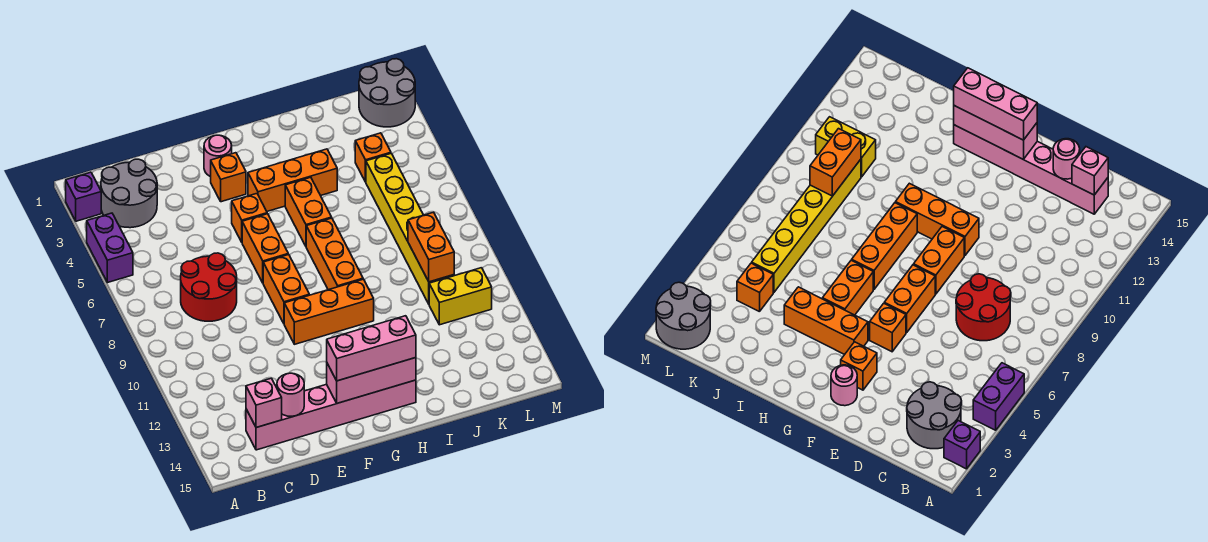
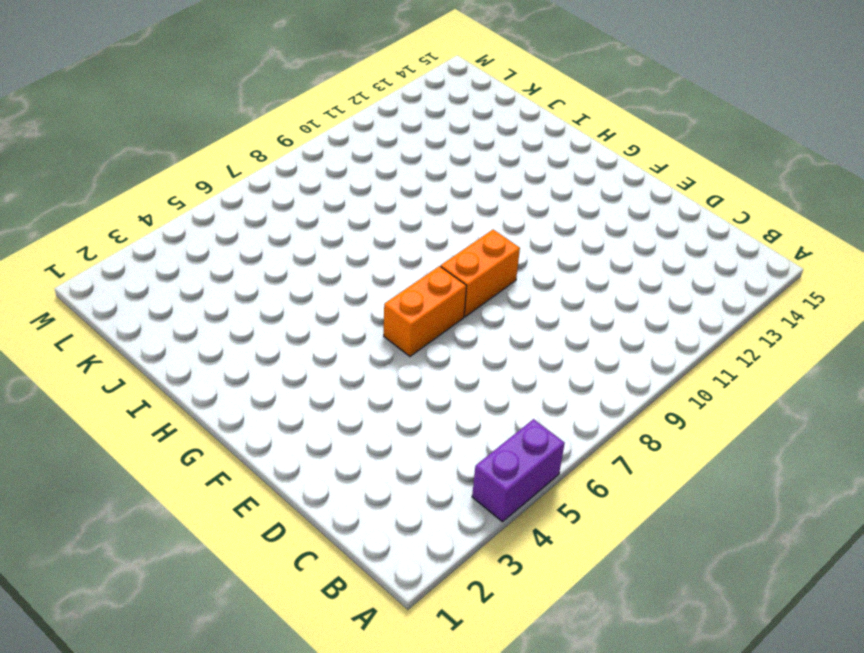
none -> purple brick A2 level 1
none -> grey round brick B2:C3 level 1
none -> red round brick C7:D8 level 1

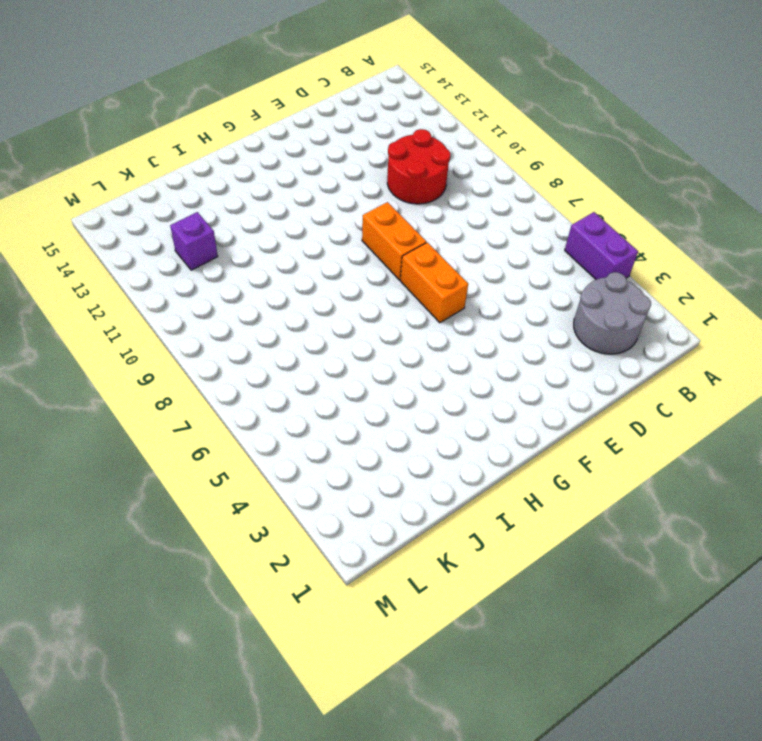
red round brick C10:D11 level 1 -> red round brick C7:D8 level 1
purple brick K12 level 1 -> purple brick A2 level 1
none -> pink brick C14:H14 level 1
none -> pink round brick F2 level 1
none -> orange brick F3 level 1

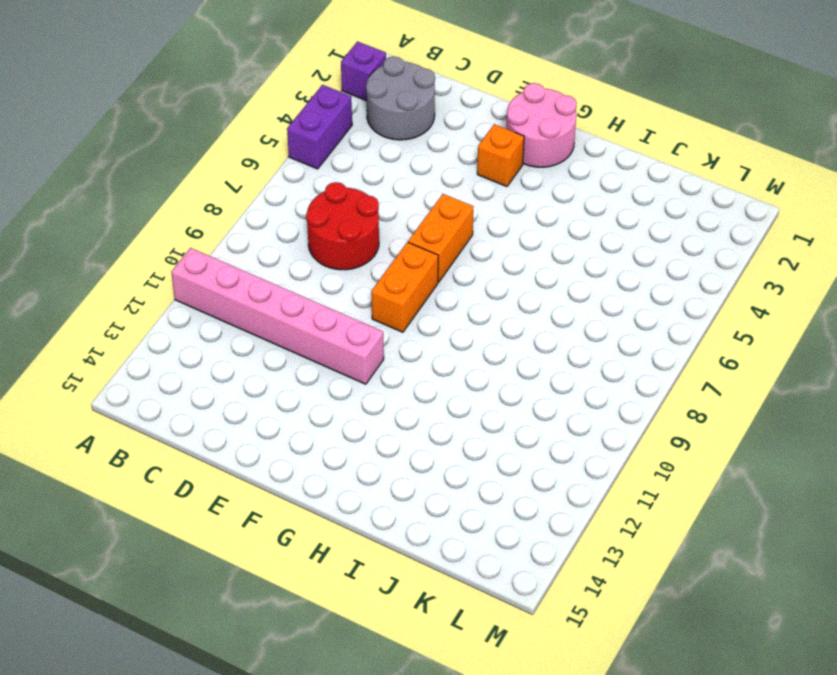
pink brick A11:F11 level 1 -> pink brick C14:H14 level 1
pink round brick F1:G2 level 1 -> pink round brick F2 level 1
none -> orange brick F5 level 1
none -> orange brick F10:H10 level 1
none -> orange brick G4:I4 level 1

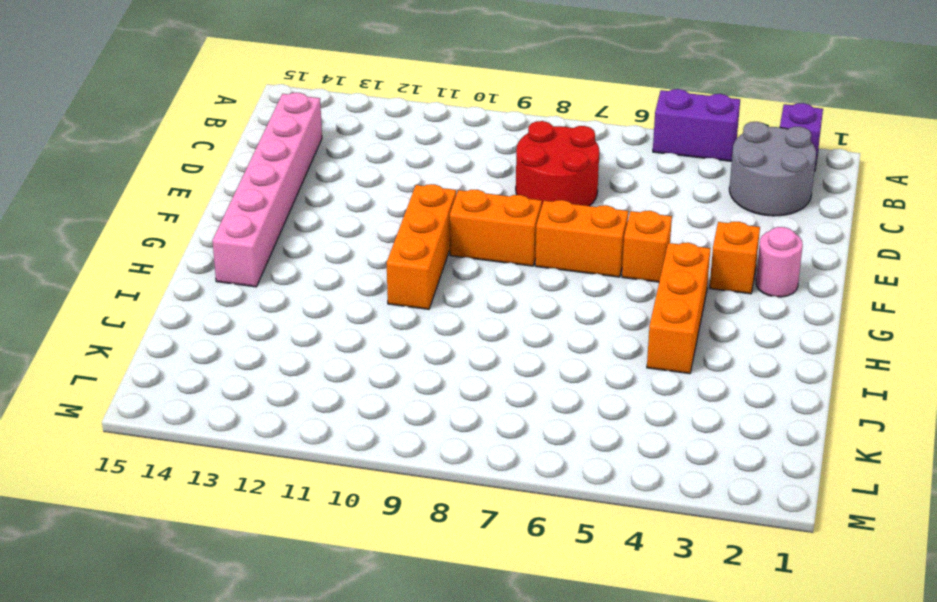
none -> orange brick H5:H6 level 1
none -> orange brick H7:H9 level 1
none -> orange brick K4 level 1

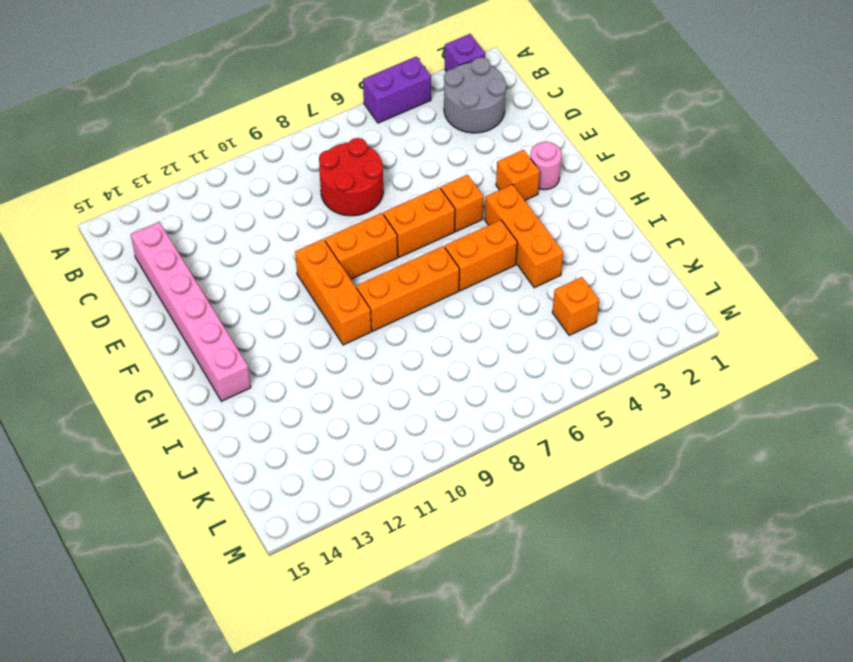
none -> yellow brick K5:K10 level 1
none -> yellow brick K11:L11 level 1
none -> grey round brick L1:M2 level 1

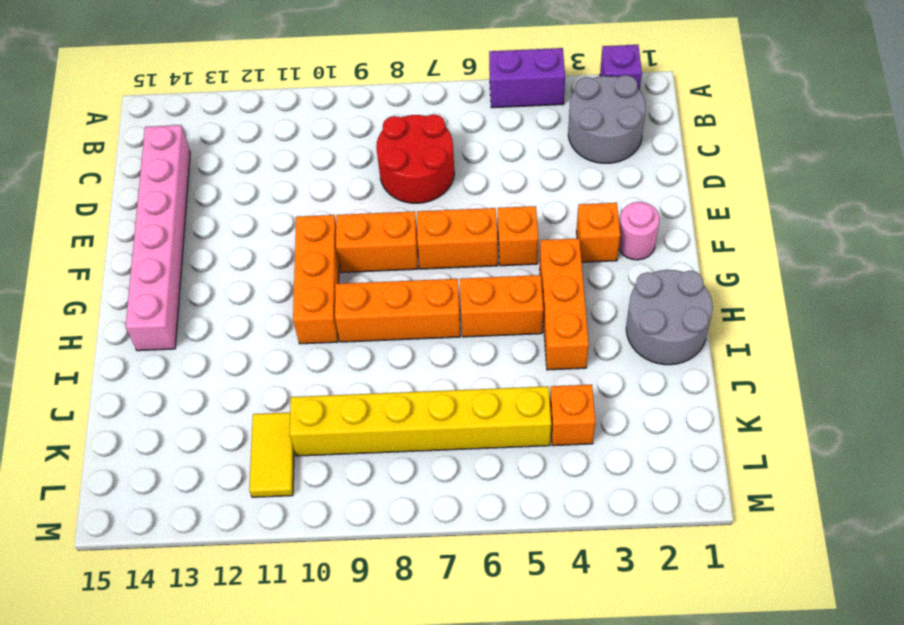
grey round brick H1:I2 level 1 -> grey round brick L1:M2 level 1
yellow tile K11:L11 level 1 -> yellow brick K11:L11 level 1
none -> pink brick C14 level 2
none -> pink round brick D14 level 2
none -> pink brick F14:H14 level 2

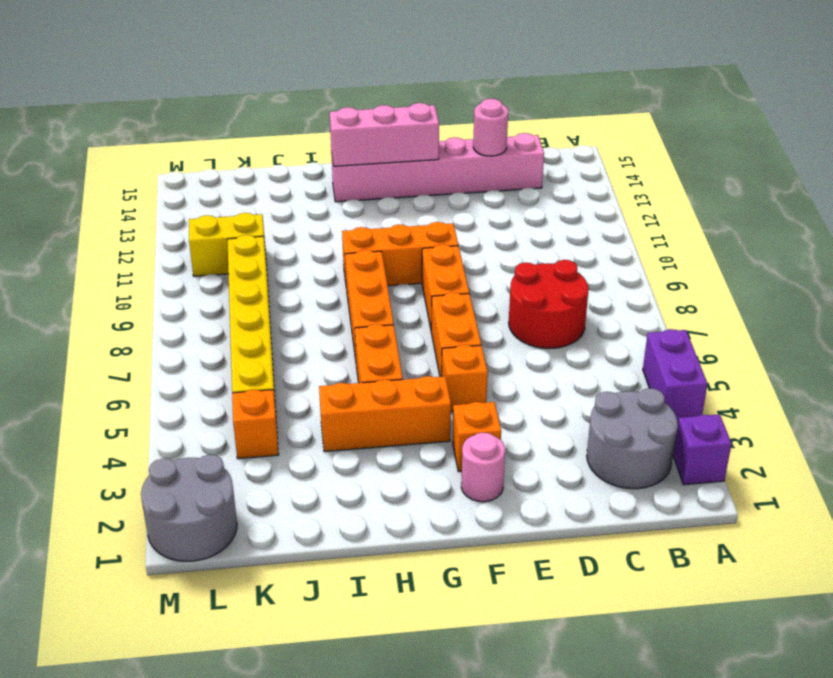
none -> pink brick C14 level 2
none -> orange brick K9:K10 level 2
none -> pink brick F14:H14 level 3

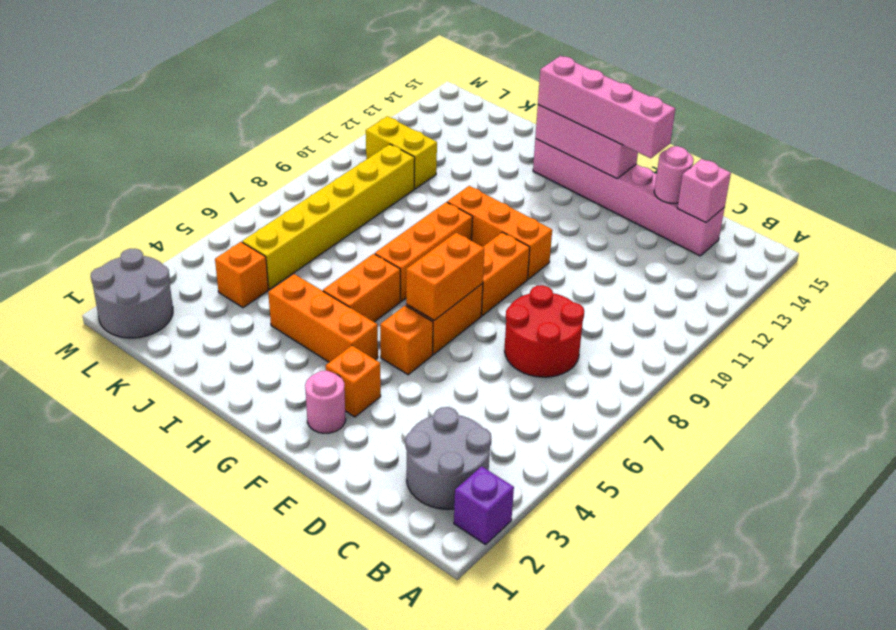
pink brick E14:H14 level 3 -> pink brick F14:H14 level 3
orange brick F6:F7 level 2 -> orange brick K9:K10 level 2
none -> purple brick A4:A5 level 1

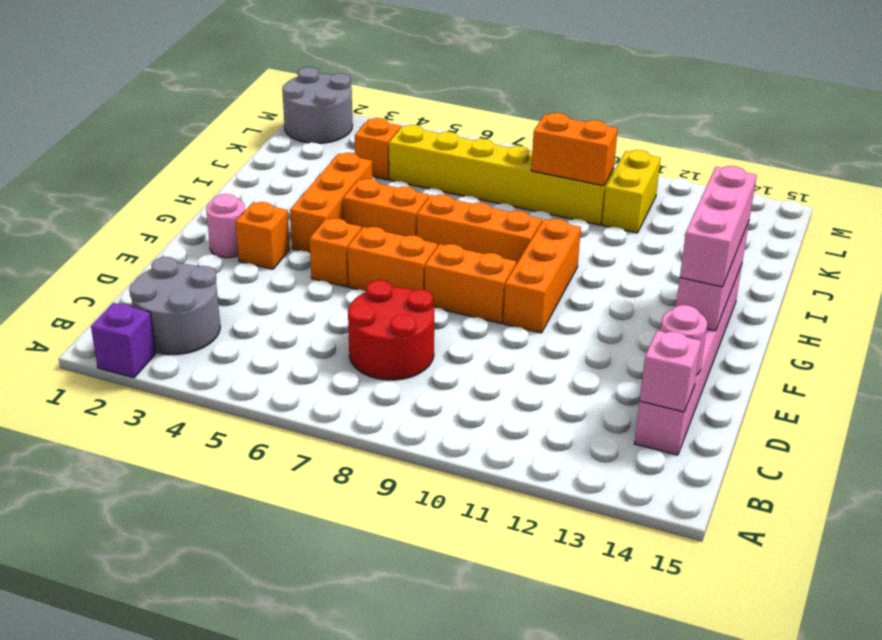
none -> purple brick A4:A5 level 1

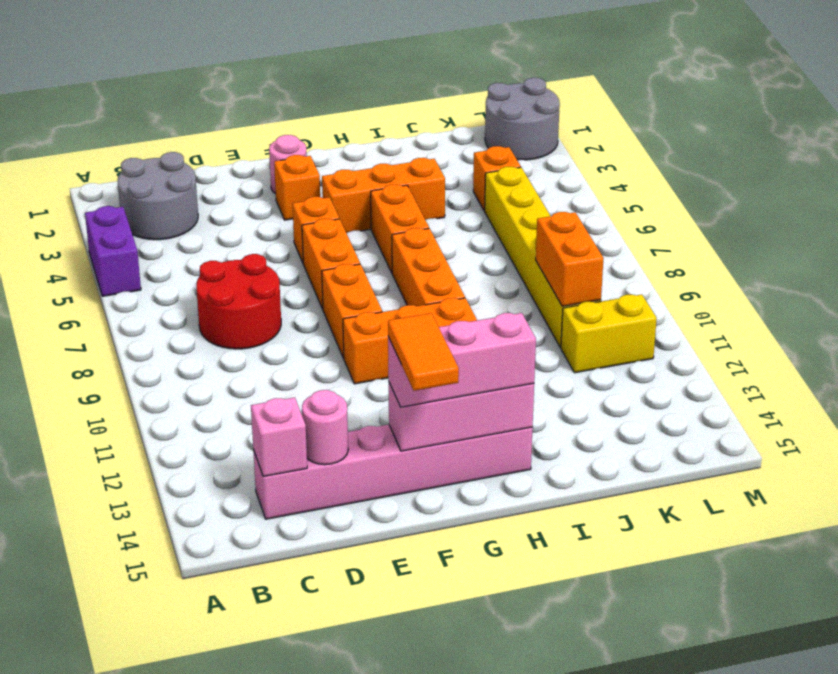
orange tile F14:F15 level 4 -> none
none -> purple brick A2 level 1

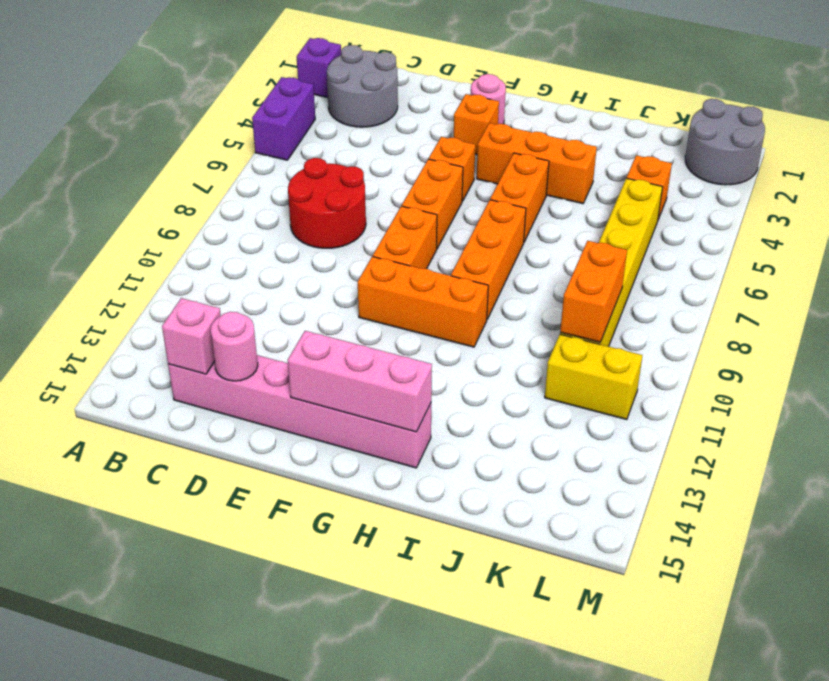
none -> pink brick F14:H14 level 3

